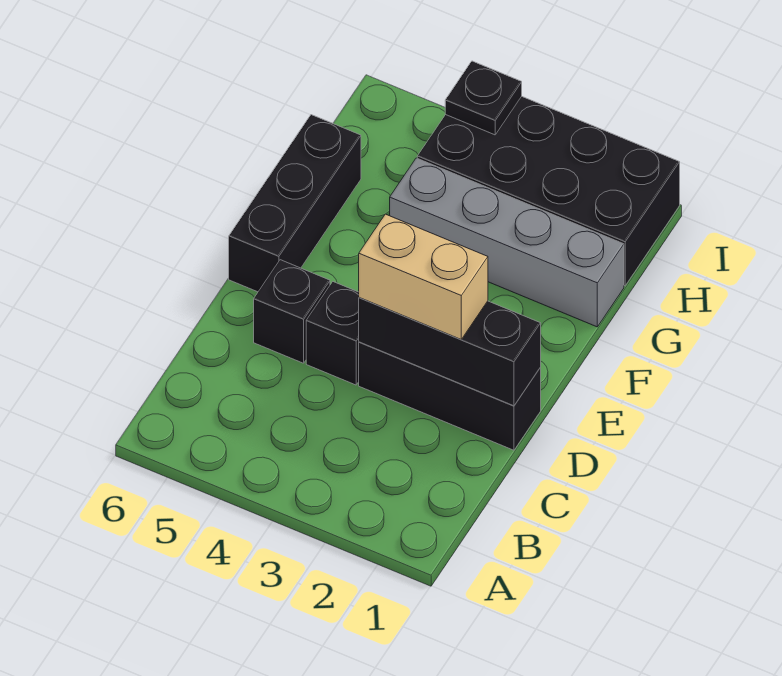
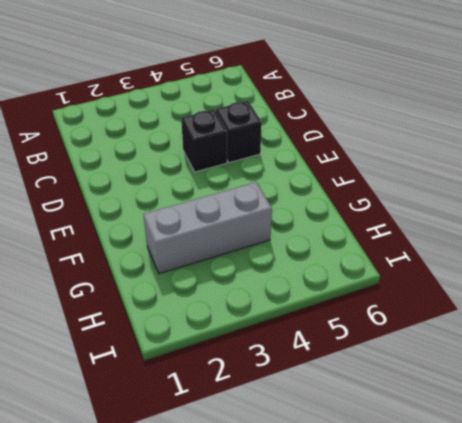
grey brick G2:G4 level 1 -> grey brick G1:G4 level 1
none -> black brick D1:D3 level 1
none -> black brick E6:G6 level 1

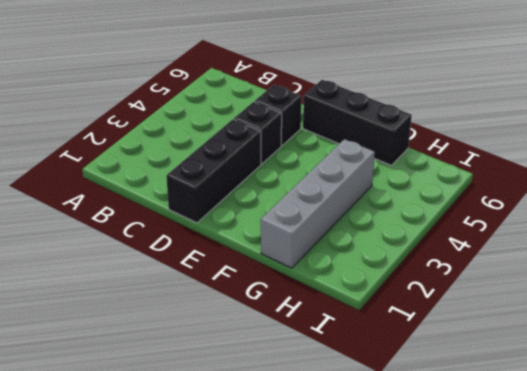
none -> black brick H1:I4 level 1
none -> black brick D1:D3 level 2

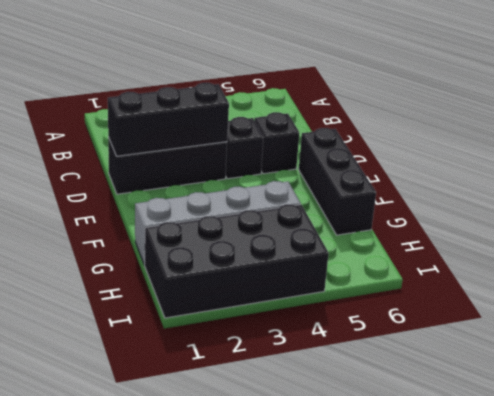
none -> black plate I4 level 2
none -> tan brick D2:D3 level 3

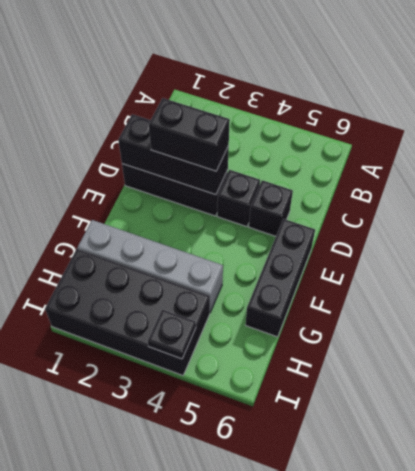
black brick D2:D3 level 3 -> tan brick D2:D3 level 3

